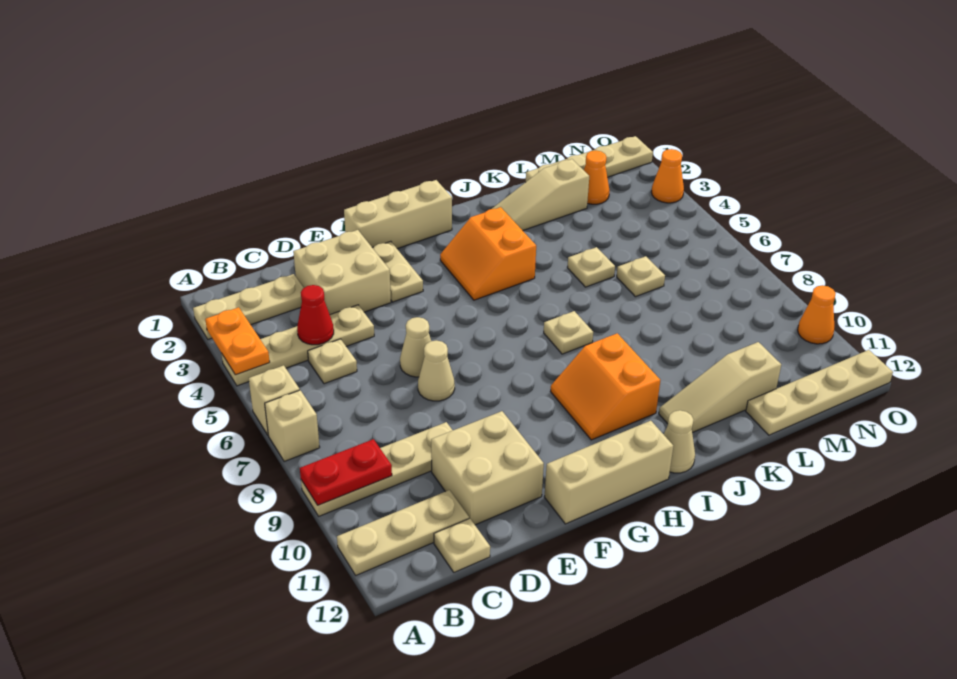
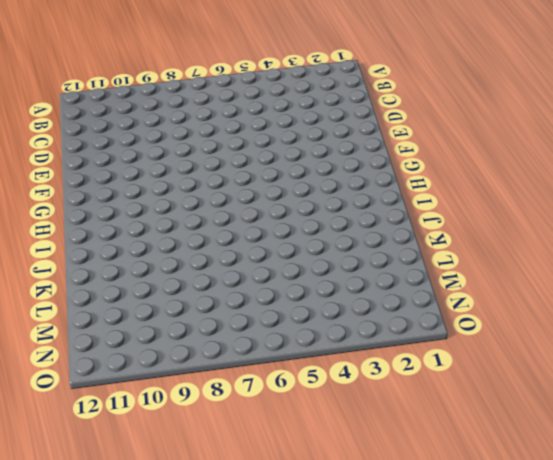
none -> tan plate A2:C2 level 1
none -> tan plate A4:D4 level 1
none -> tan brick A6 level 1
none -> tan brick A7 level 1

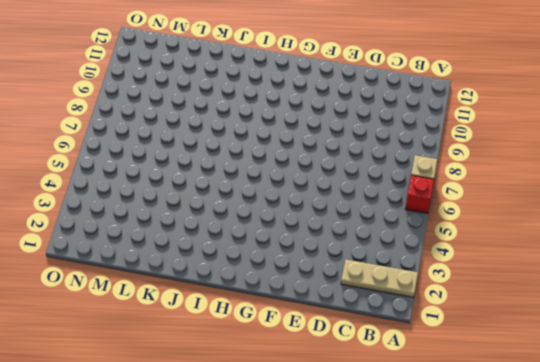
red brick A6 level 1 -> tan brick A6 level 1
none -> tan plate A4:D4 level 1
none -> tan plate A9:D9 level 1
none -> tan plate A11:C11 level 1
none -> tan plate C5 level 1

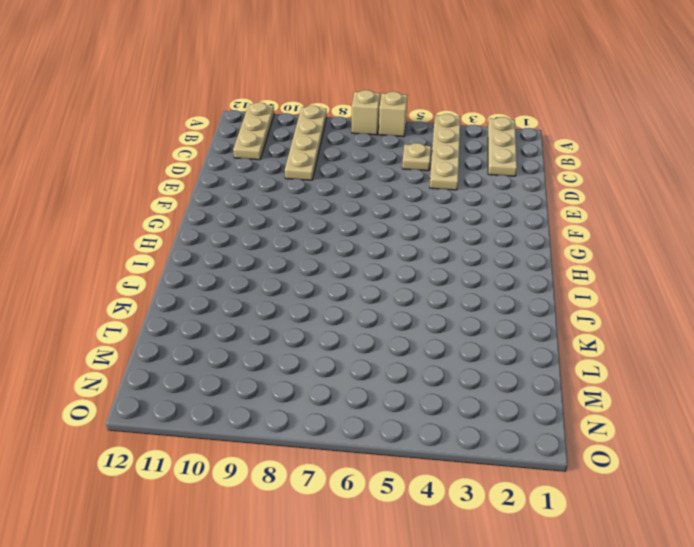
none -> tan plate C12 level 1
none -> tan brick D2:E3 level 1
none -> tan brick D10:E11 level 1
none -> tan cone E6 level 1

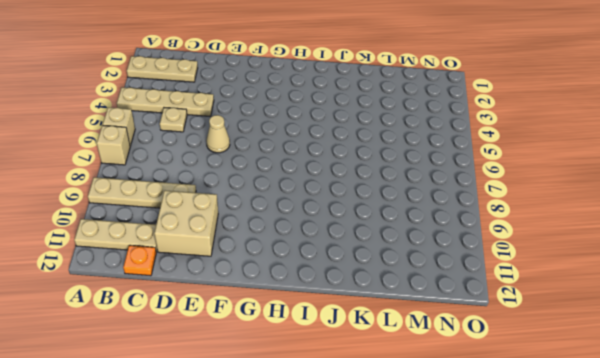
orange plate C12 level 1 -> tan plate C12 level 1
none -> tan brick D2:E3 level 1
none -> tan cone E7 level 1
none -> tan brick F1:H1 level 1
none -> tan plate F2:F3 level 1

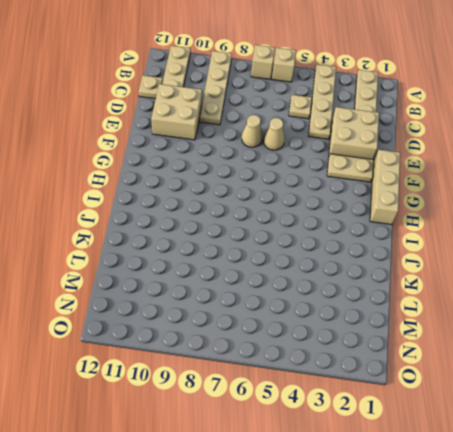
none -> tan brick F12:H12 level 1
none -> orange slope H3:I4 level 1 top I
none -> orange slope H9:I10 level 1 top I
none -> tan plate I7 level 1

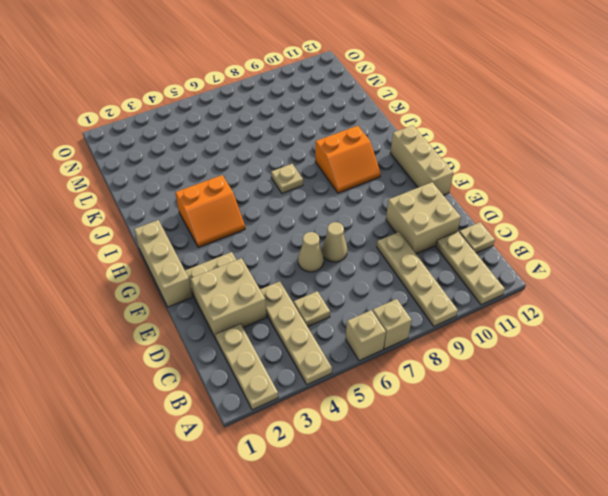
none -> tan cone I12 level 1
none -> tan slope J2:L2 level 1 top L
none -> tan slope J11:L11 level 1 top L
none -> tan plate K5 level 1

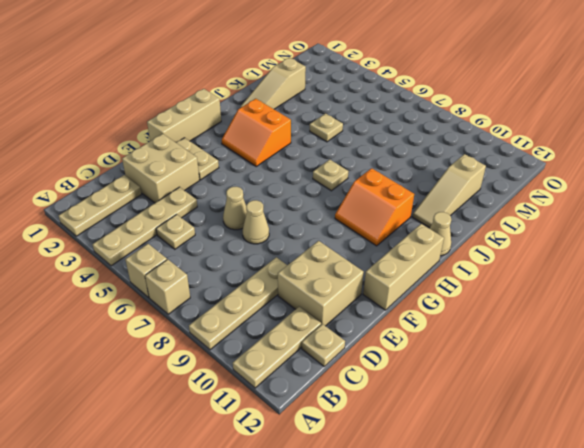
none -> tan plate L1:O1 level 1
none -> tan plate L6 level 1
none -> tan plate L12:O12 level 1
none -> orange cone M2 level 1

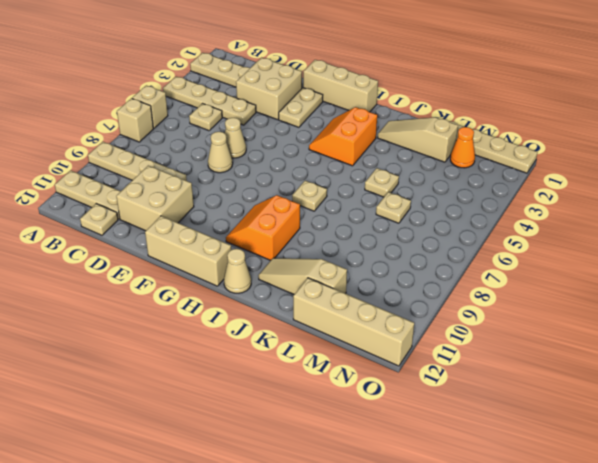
tan brick L12:O12 level 1 -> tan plate L12:O12 level 1
none -> orange cone O3 level 1
none -> orange cone O10 level 1
none -> orange plate A3:A4 level 2
none -> red plate A9:B9 level 2

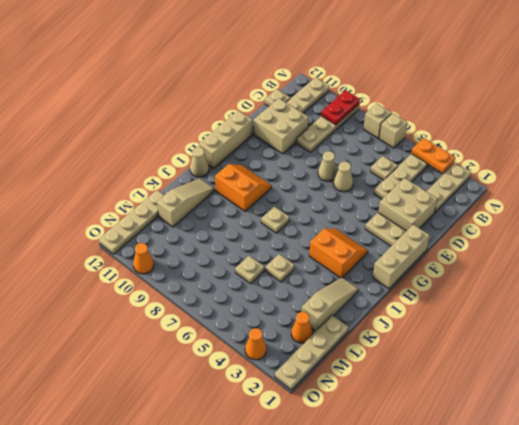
none -> red cone C4 level 2

